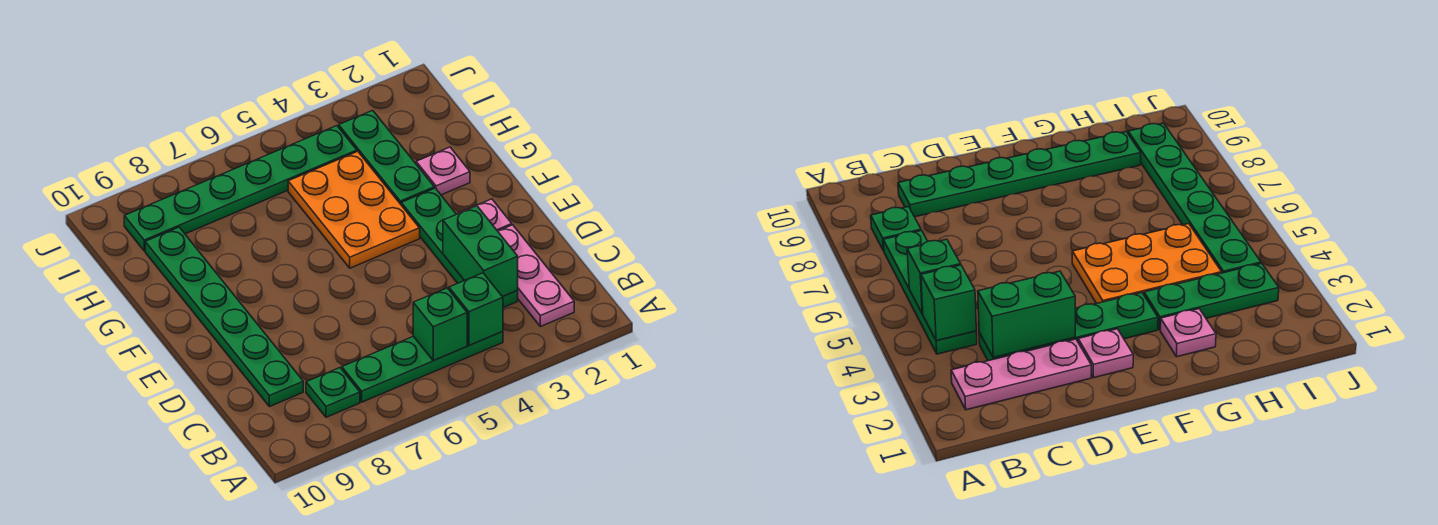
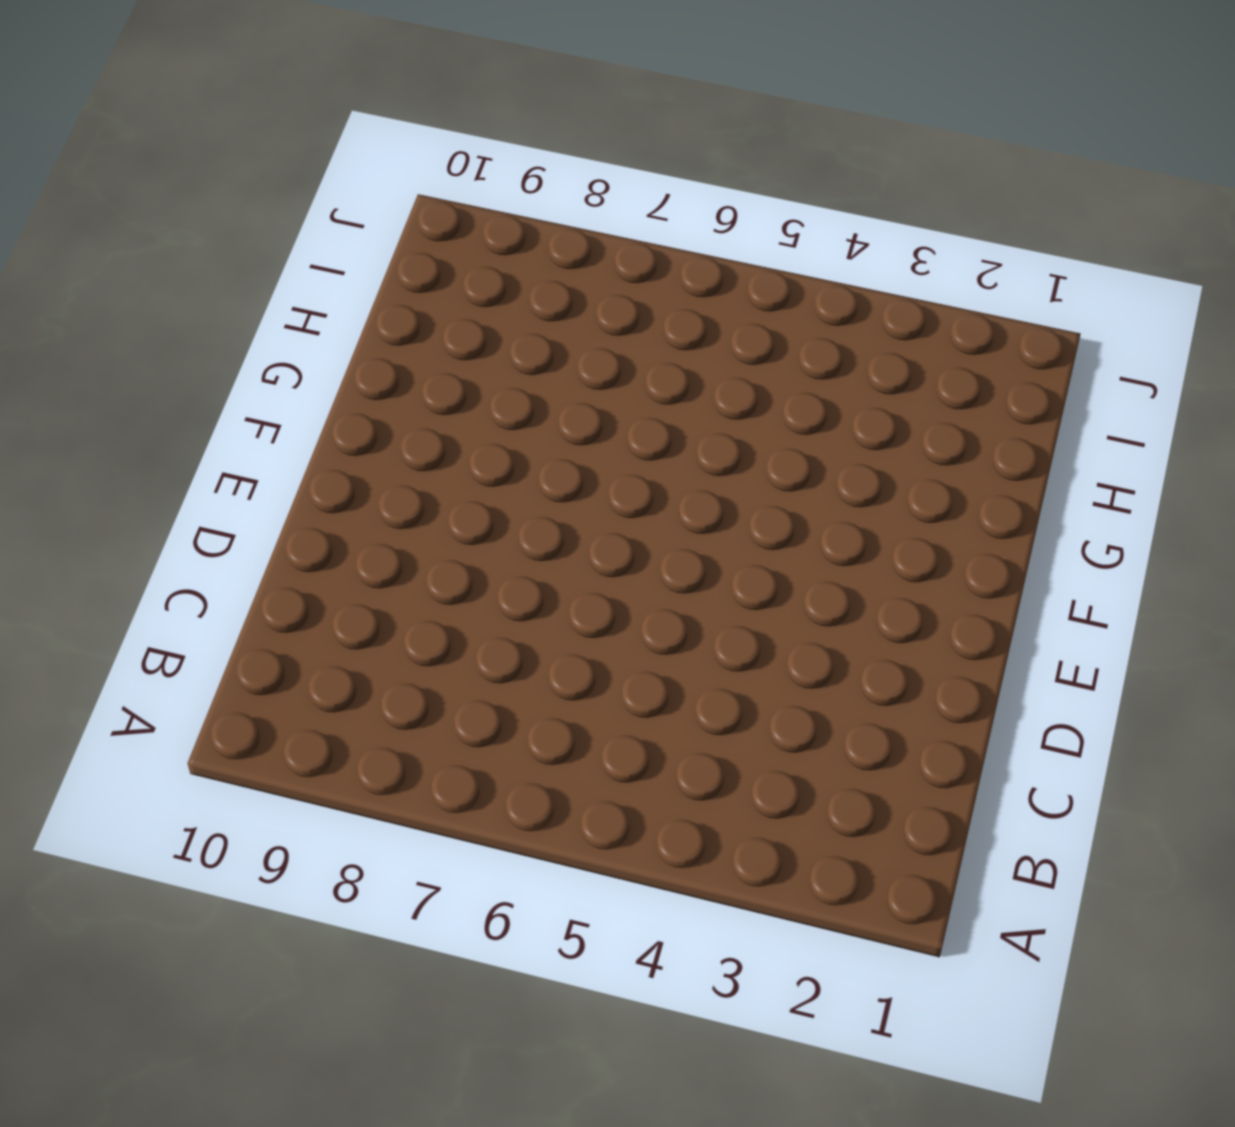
none -> pink plate B2:D2 level 1
none -> green plate B4:B7 level 1
none -> green plate B8 level 1

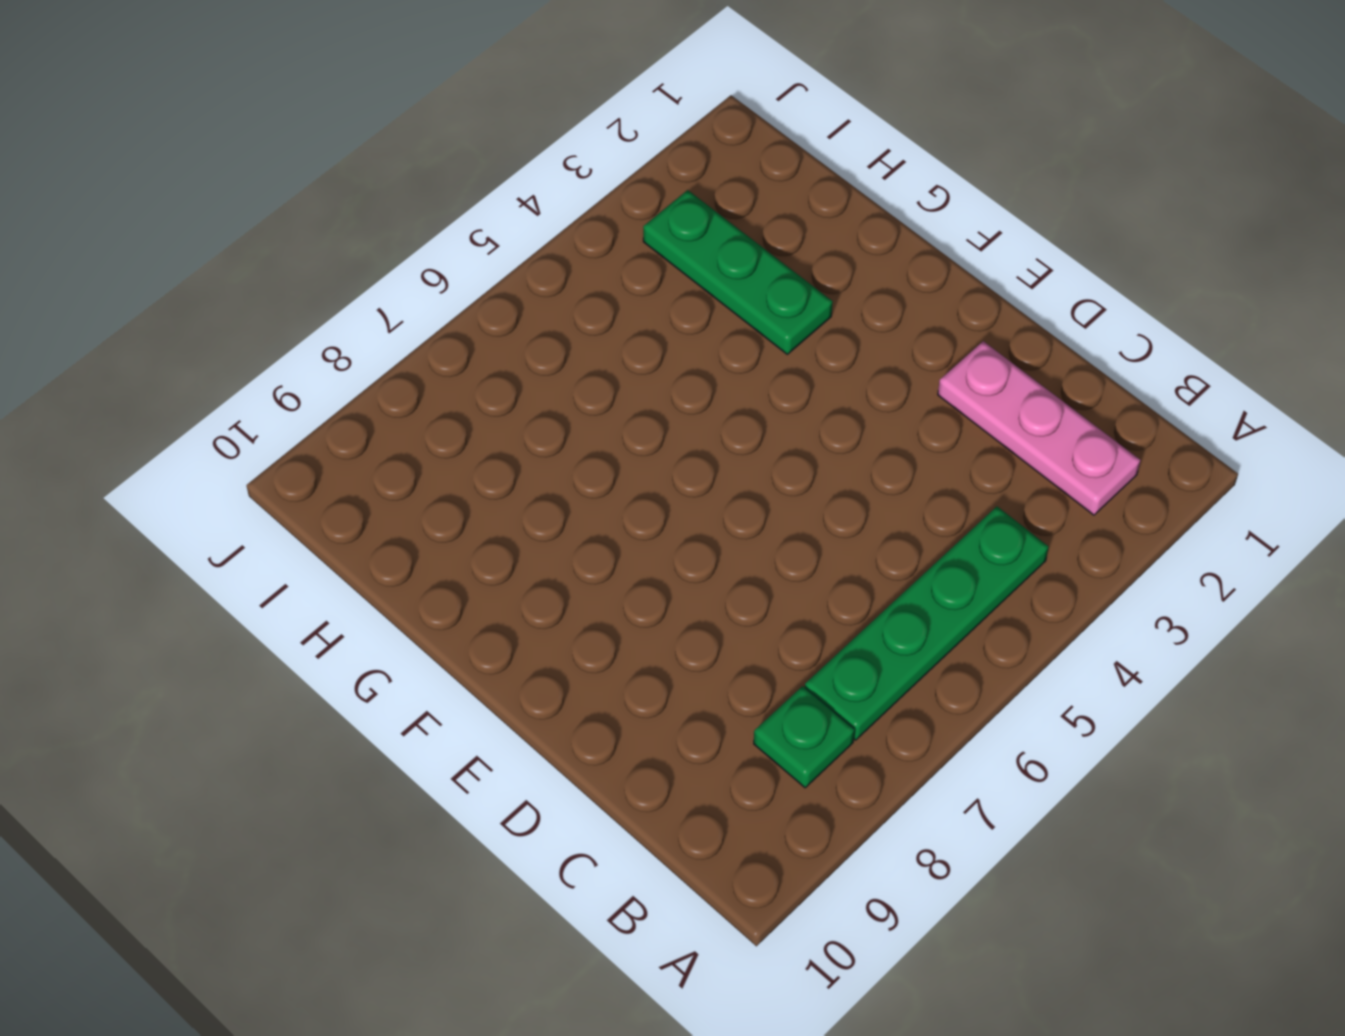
none -> green plate C3:F3 level 1
none -> green plate C9:H9 level 1
none -> pink plate E2 level 1

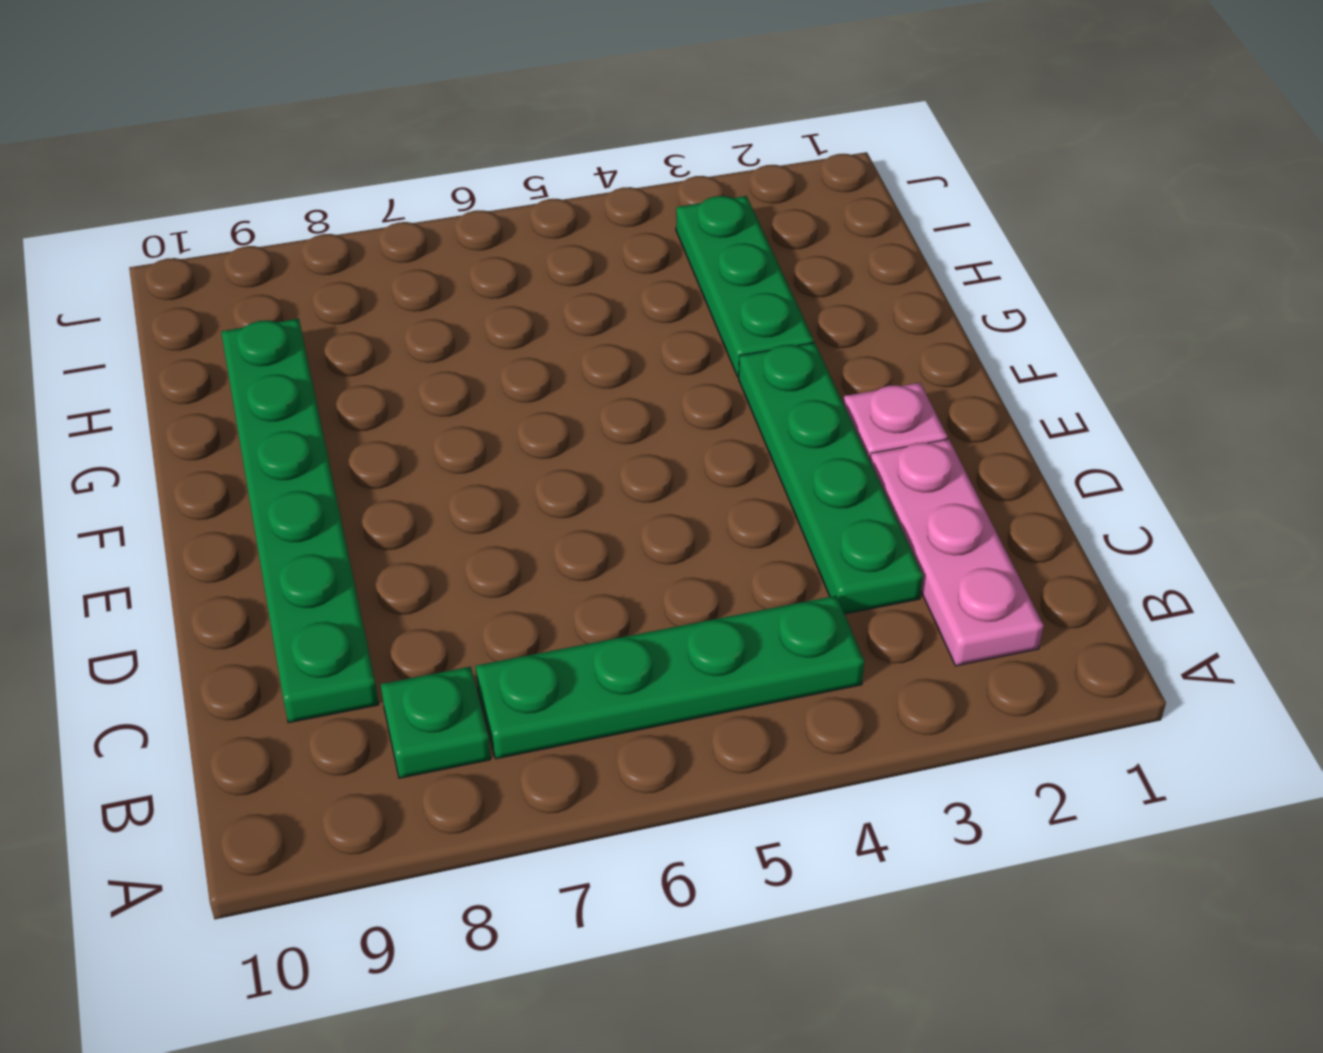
none -> orange plate F4:H5 level 1
none -> pink plate G2 level 1
none -> green plate I4:I9 level 1

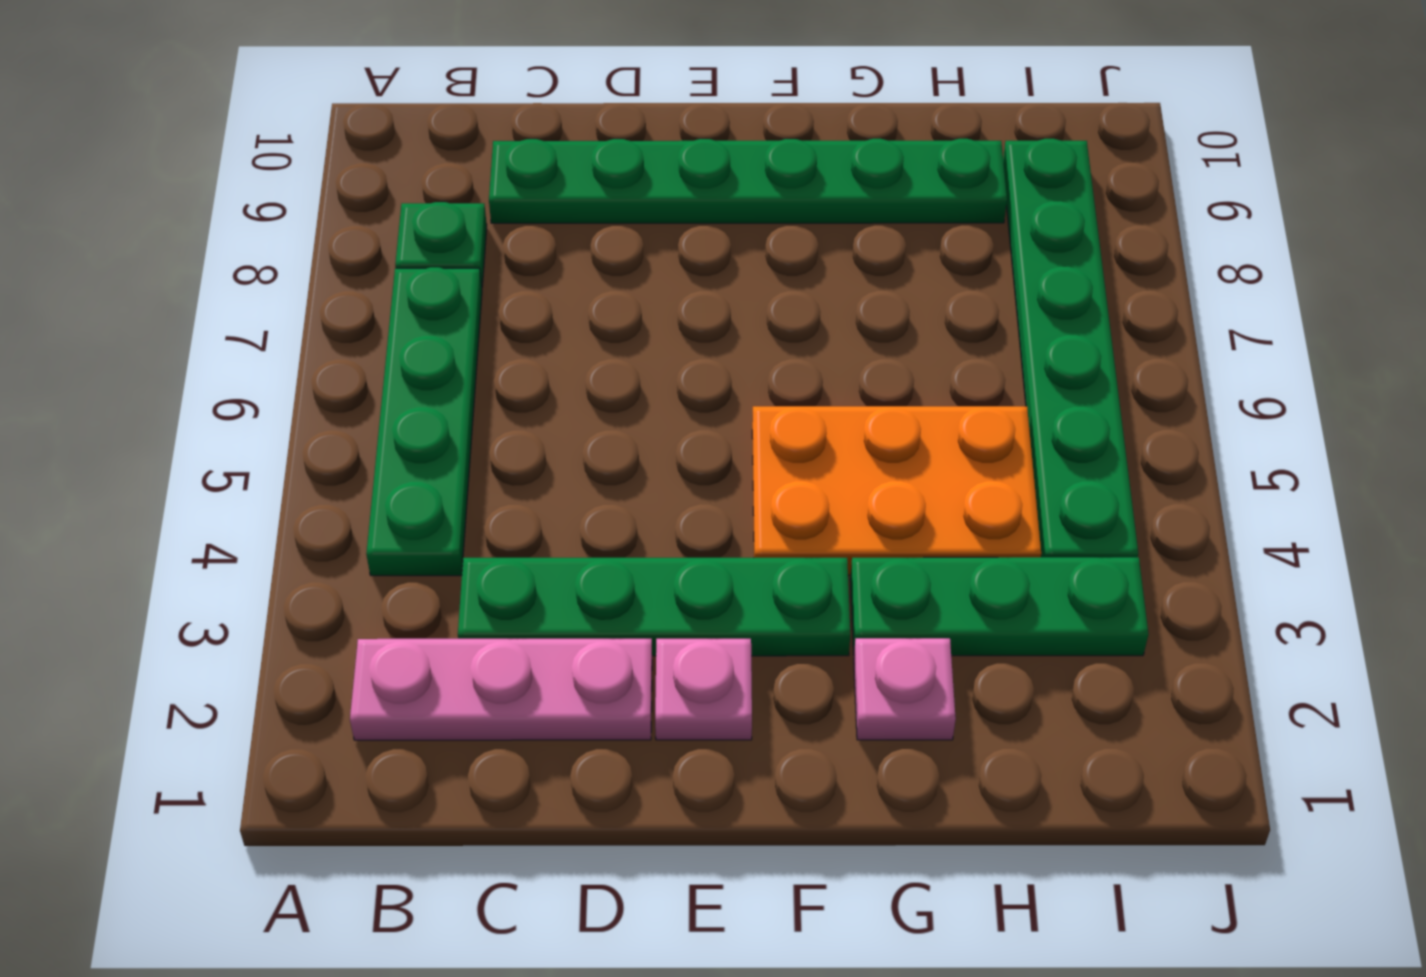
none -> green brick B4 level 2
none -> green brick B5 level 2
none -> green brick C3:D3 level 2

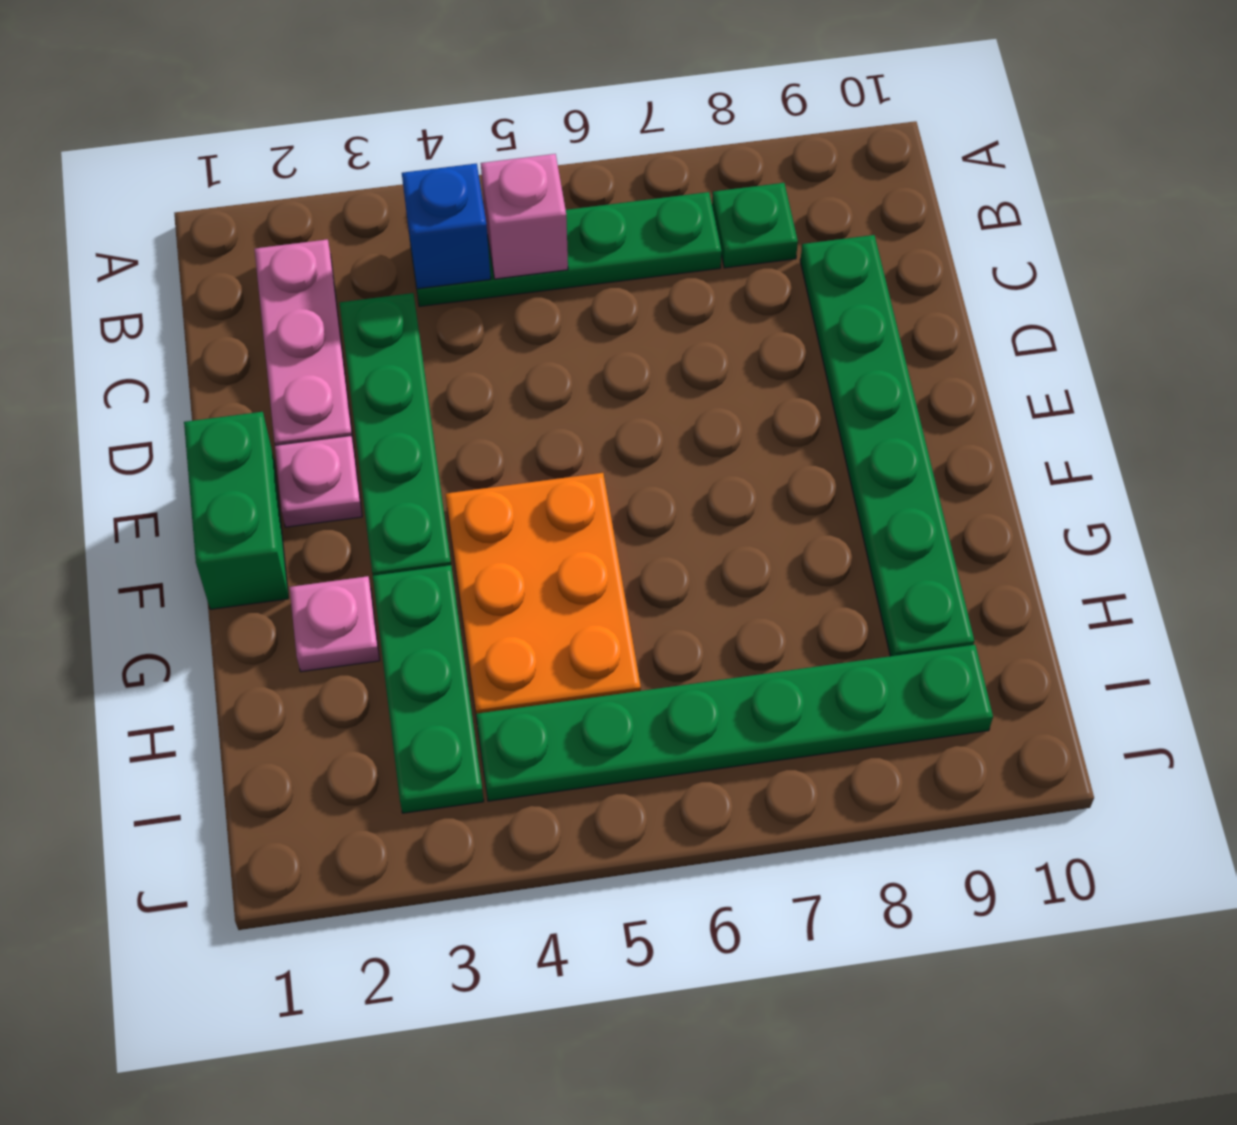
blue brick B4 level 2 -> green brick B4 level 2
pink brick B5 level 2 -> green brick B5 level 2
green brick E1:F1 level 1 -> green brick C3:D3 level 2

